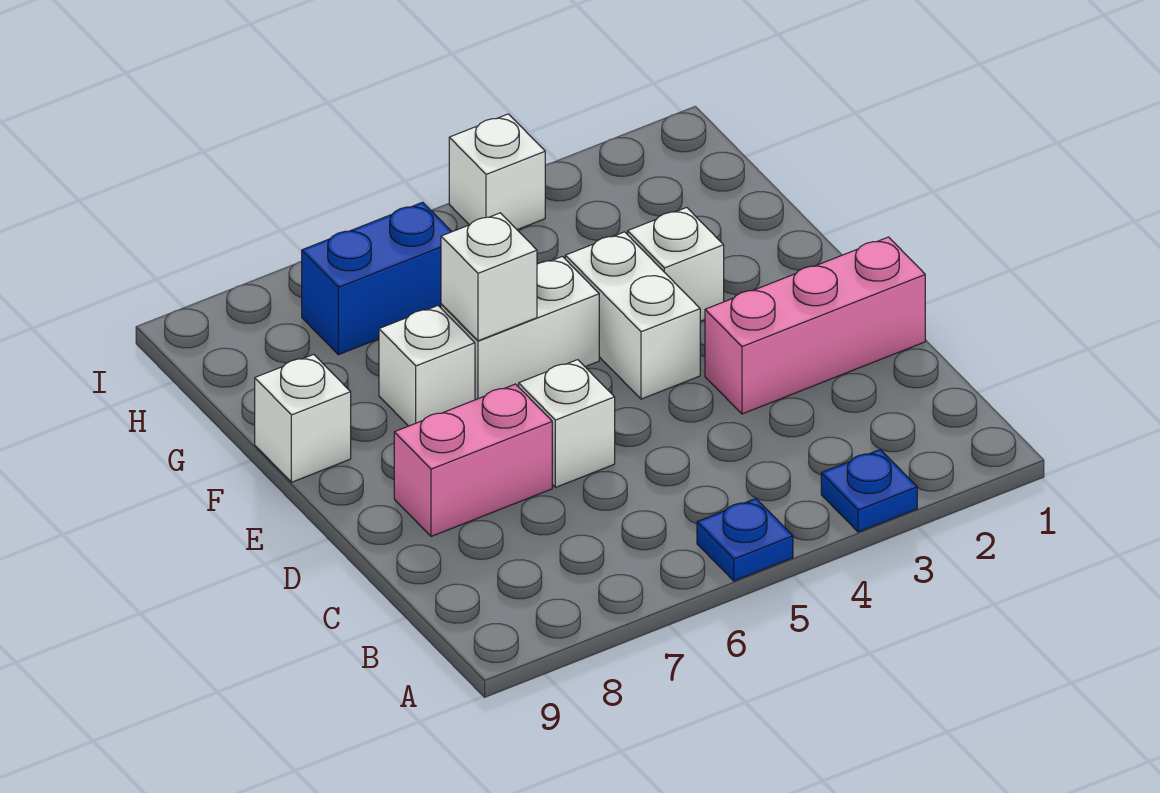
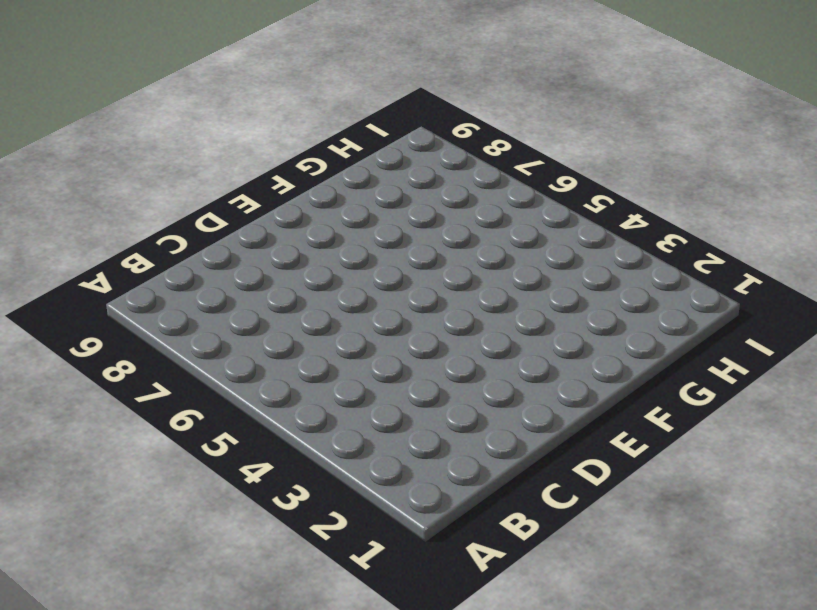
none -> blue plate A3 level 1
none -> blue plate A5 level 1
none -> pink brick D1:D3 level 1

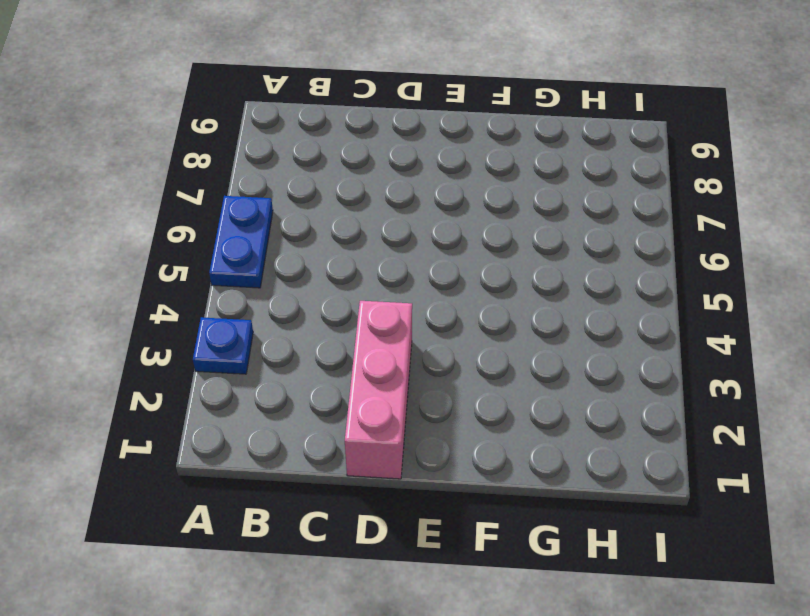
blue plate A5:A6 level 1 -> blue plate A5 level 1
none -> white brick D6 level 1
none -> pink brick D7:D8 level 1
none -> white brick E4:F4 level 1

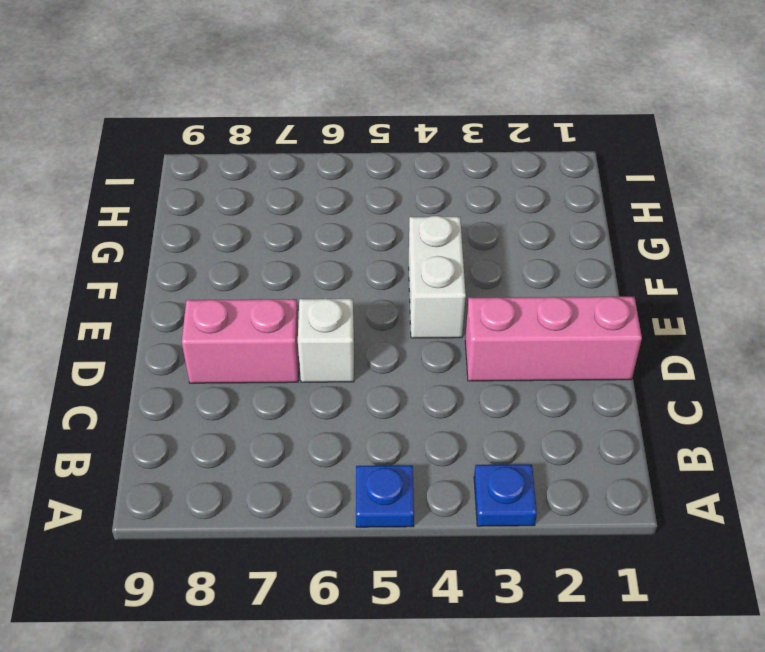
none -> white brick F3 level 1
none -> white brick F5:F6 level 1
none -> white brick F7 level 1

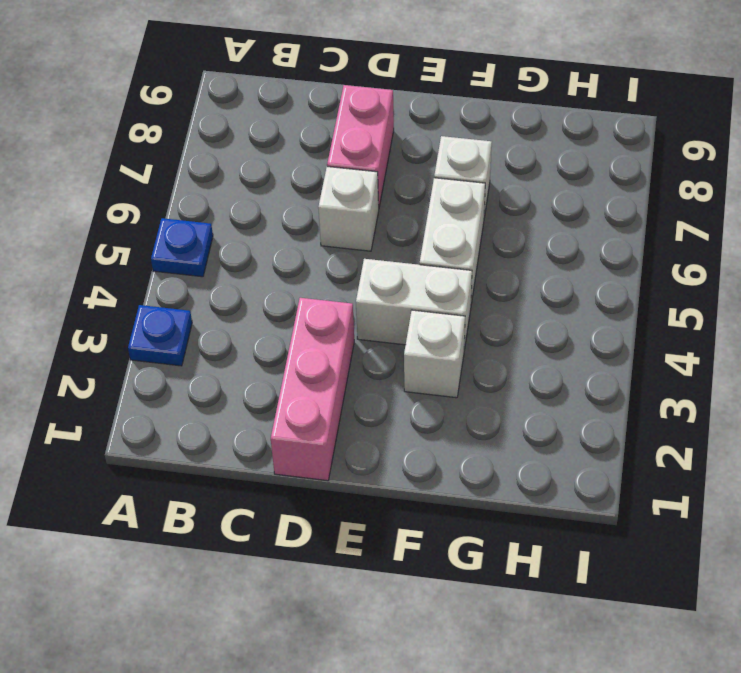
none -> white brick F9 level 1
none -> blue brick H6:H7 level 1
none -> white brick I4 level 1

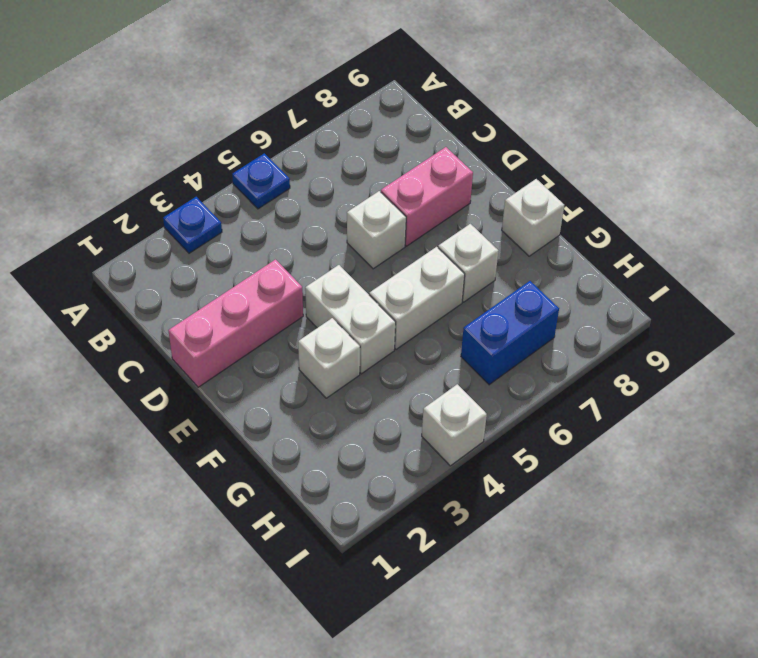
none -> white brick F6 level 2

